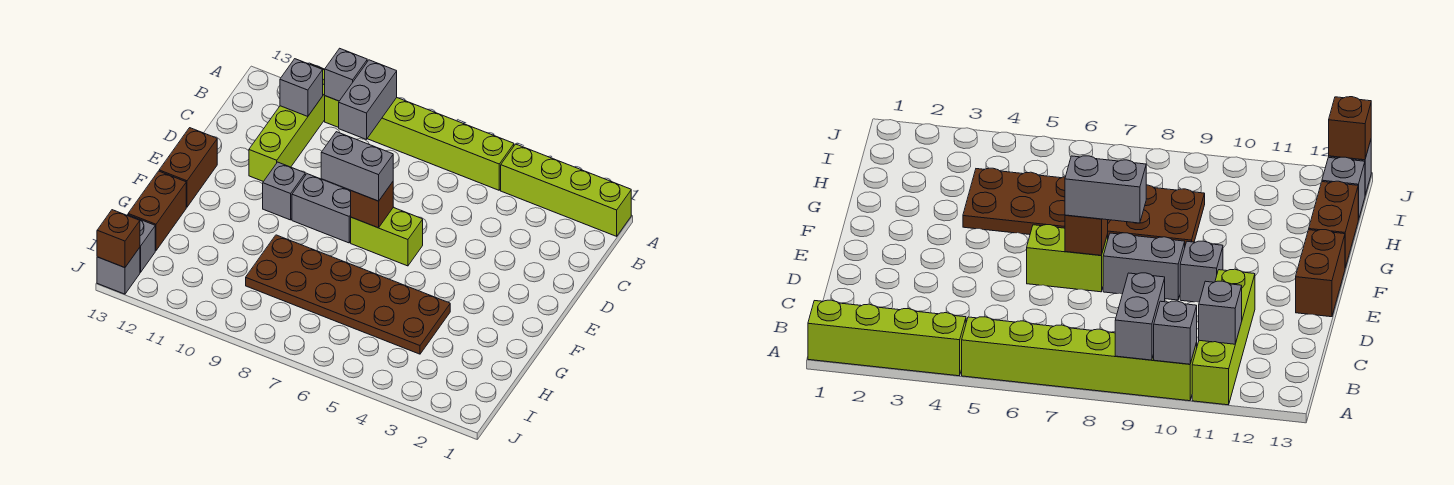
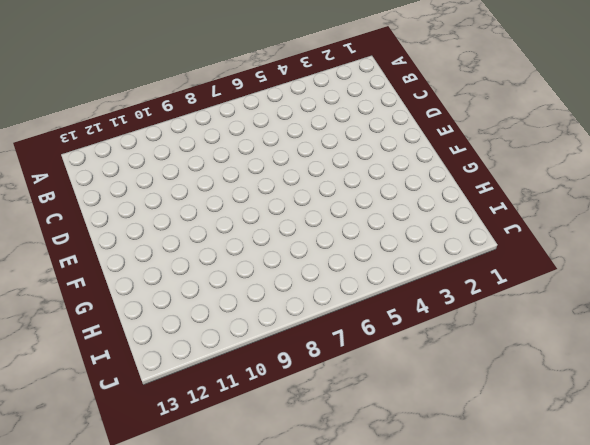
none -> lime brick A1:A4 level 1
none -> lime brick A5:A10 level 1
none -> lime brick A11:D11 level 1

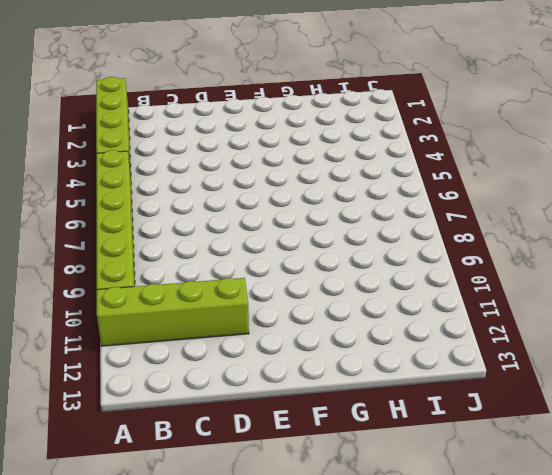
none -> lime brick E6:E7 level 1
none -> grey brick E8:E9 level 1
none -> grey brick E10 level 1

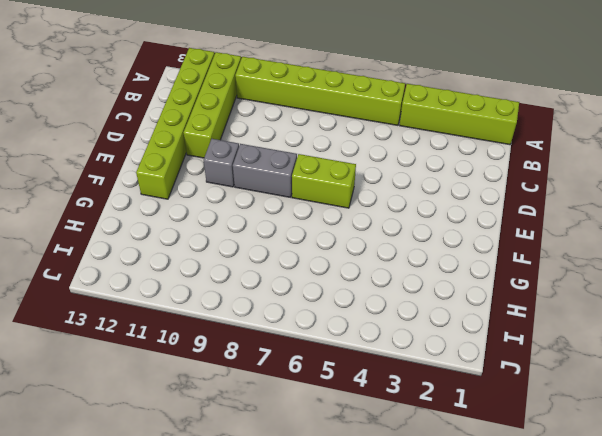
lime brick A12:F12 level 1 -> none
none -> brown brick E13:F13 level 1
none -> brown plate G4:H9 level 1
none -> brown brick G13:H13 level 1

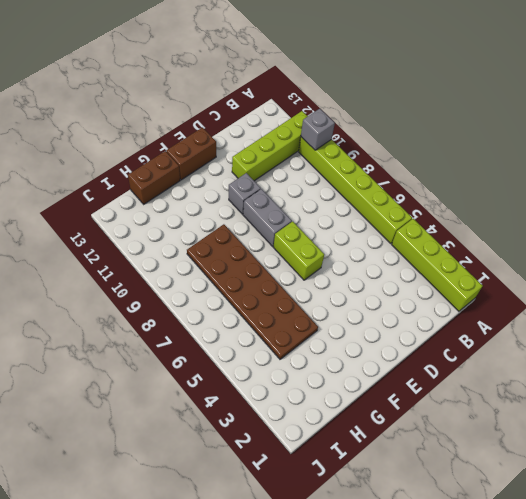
none -> grey brick I13 level 1
none -> grey brick J13 level 1
none -> grey brick A9:B9 level 2

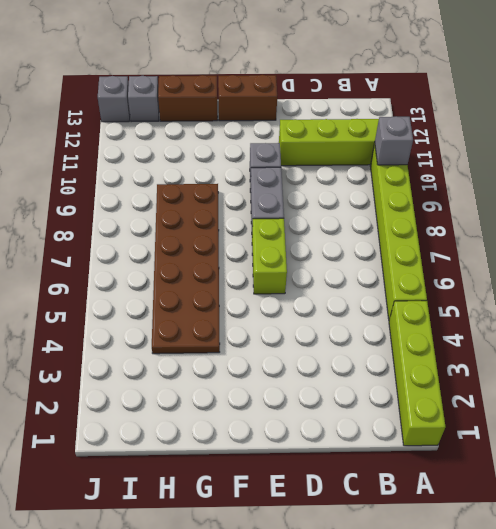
none -> grey brick A9:B9 level 2
none -> grey brick B11 level 2
none -> brown brick E7 level 2

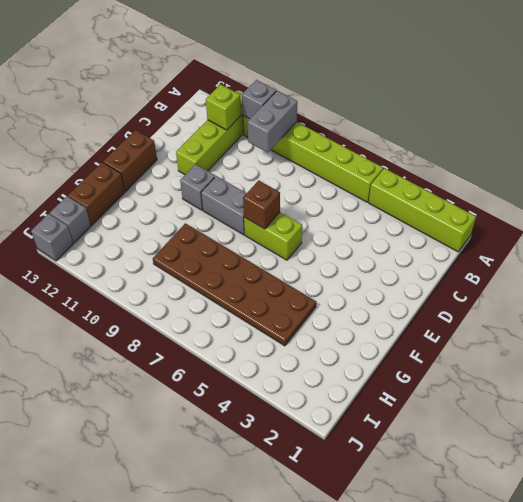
lime brick B11 level 2 -> grey brick B11 level 2
none -> brown brick J13 level 2
none -> grey brick E7:E8 level 3

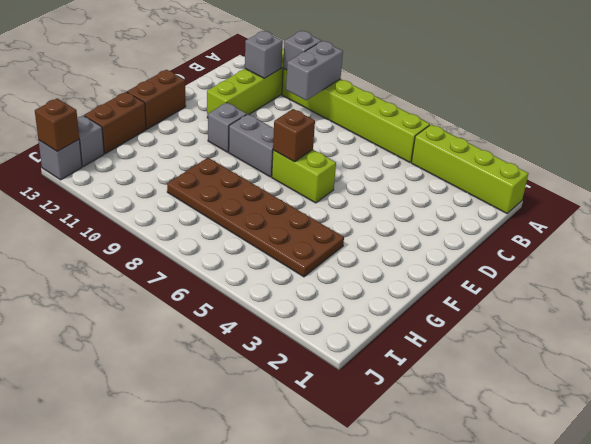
none -> grey brick E7:E8 level 3

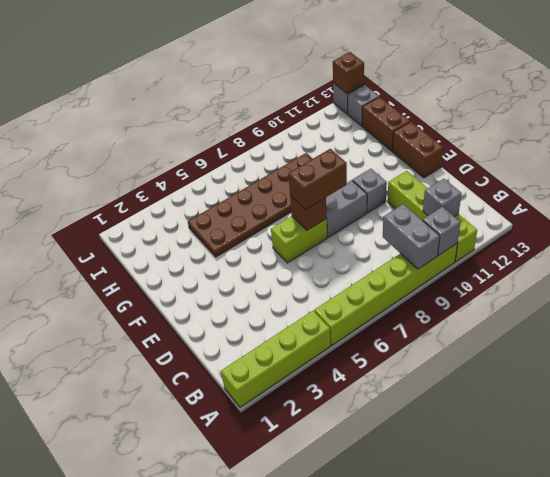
brown brick E7:E8 level 3 -> grey brick E7:E8 level 3

